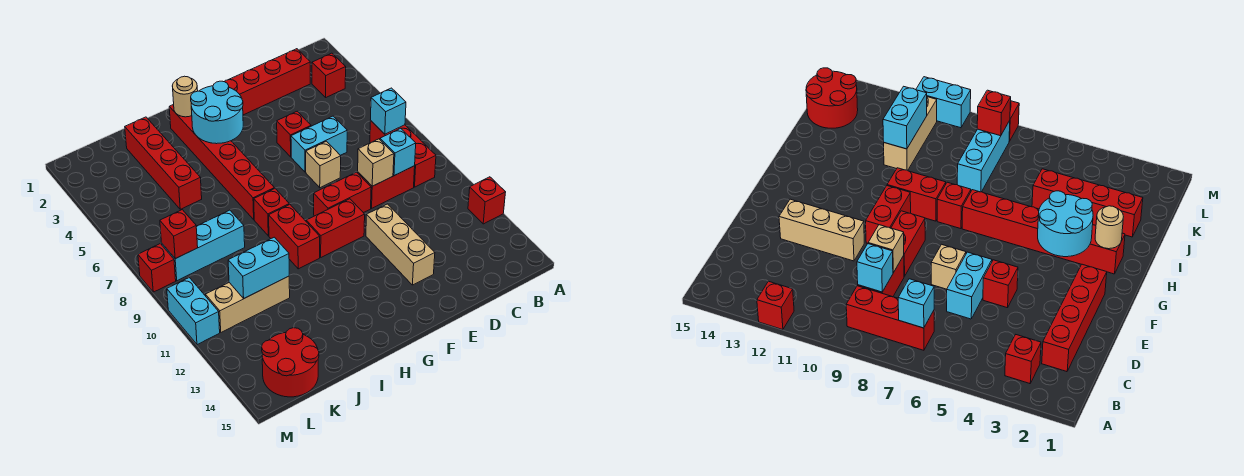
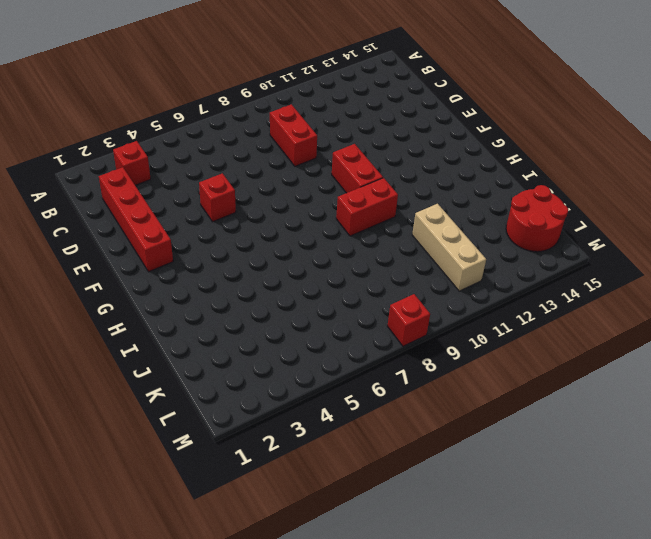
none -> red brick A12 level 1
none -> red brick B7:B9 level 1
none -> cyan brick D6:E6 level 1

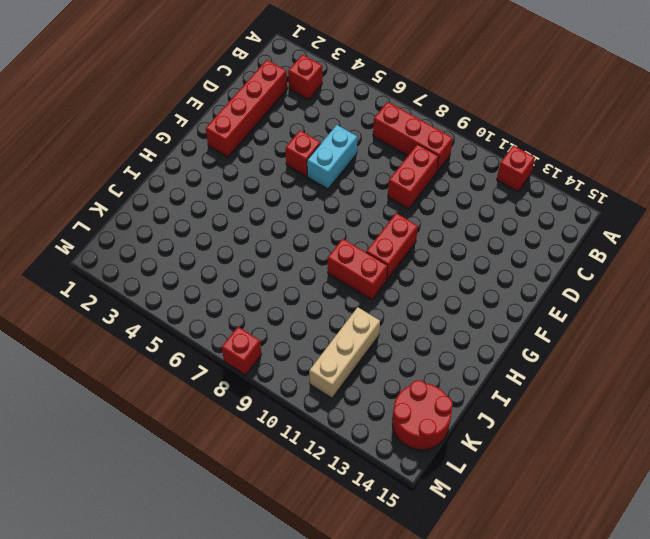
none -> tan brick E7 level 1
none -> red brick E9:F9 level 1
none -> tan brick E11:E13 level 1

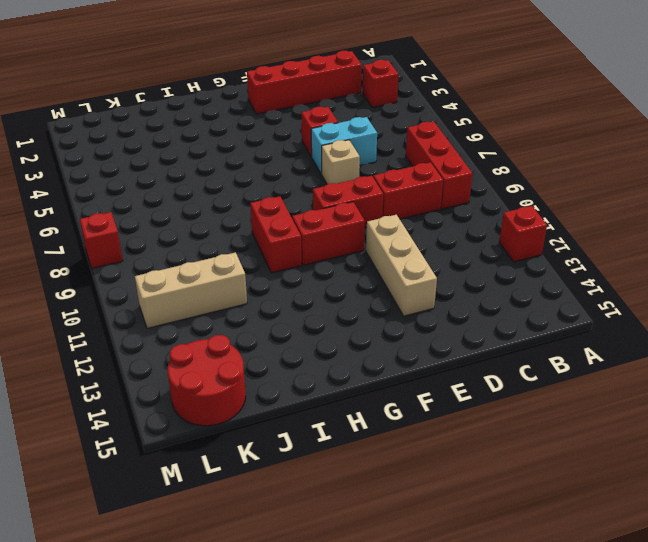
none -> red brick H2:H7 level 1
none -> red brick H8 level 1
none -> red brick J2:J5 level 1

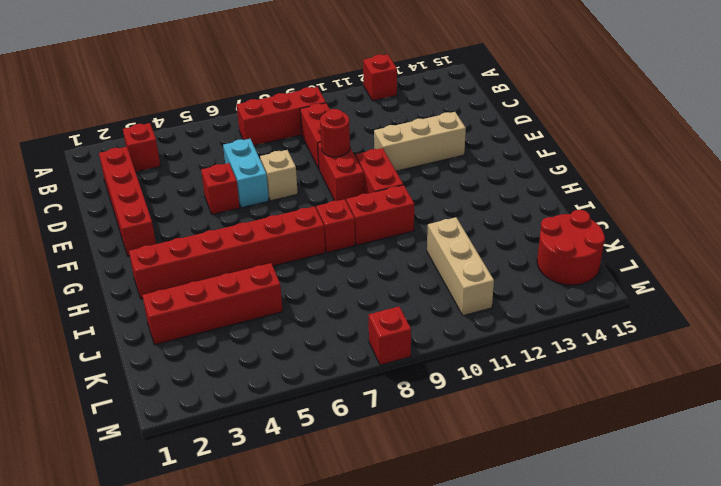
red round brick E9 level 2 -> none
none -> cyan brick J8:L8 level 1
none -> cyan brick M10:M11 level 1
none -> cyan brick B7 level 2

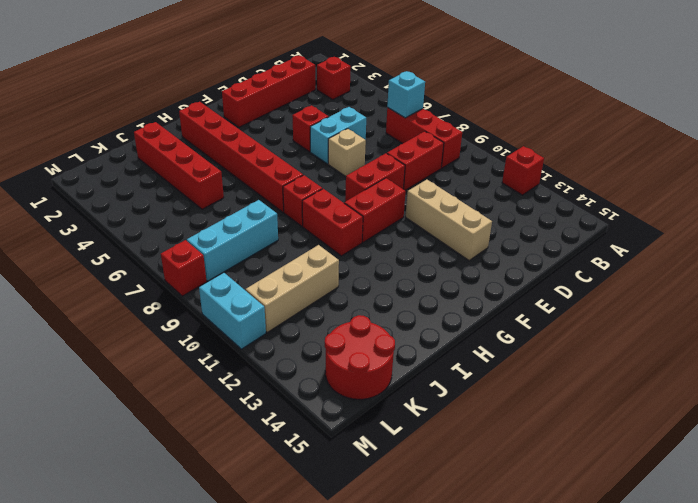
none -> cyan brick C9 level 2
none -> tan brick D9 level 2
none -> cyan round brick G3:H4 level 2

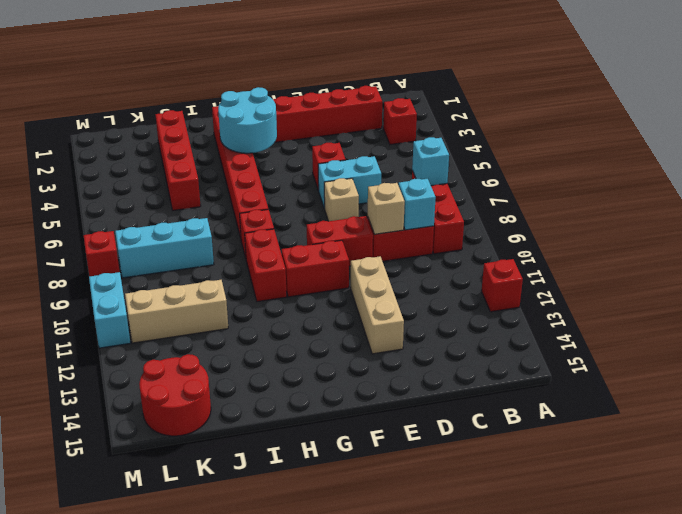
none -> tan round brick H2 level 2
none -> cyan brick J11:K11 level 2
none -> red brick L8 level 2

